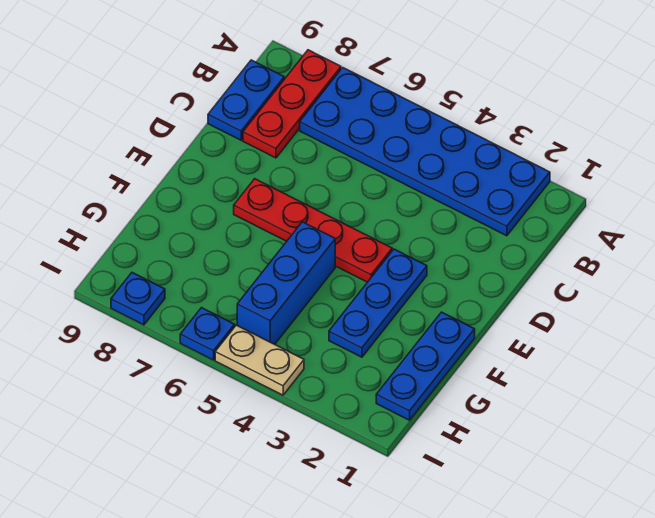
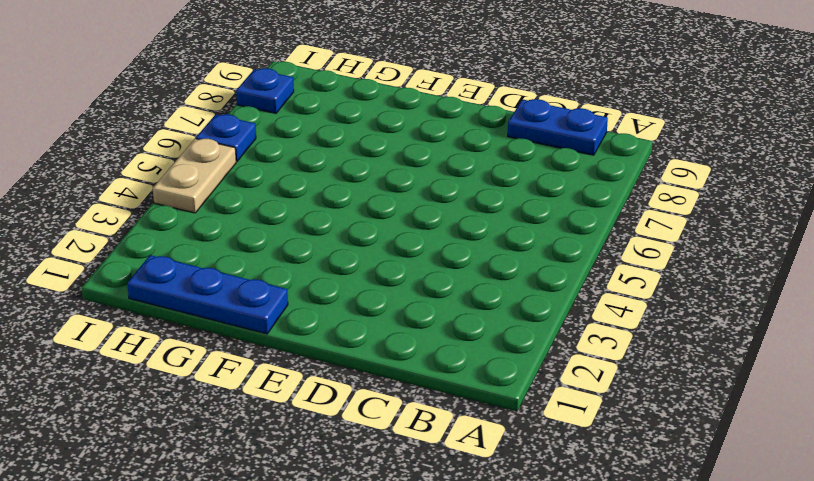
none -> blue plate A2:B7 level 1
none -> red plate A8:C8 level 1

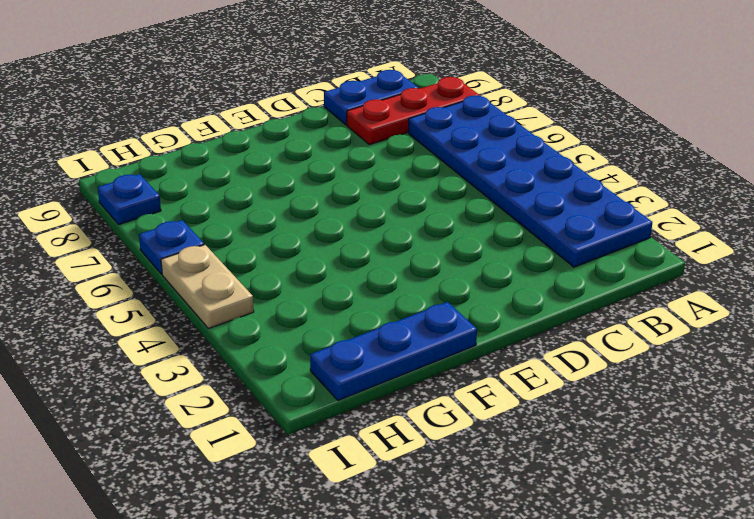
none -> blue plate E3:G3 level 1
none -> red plate E4:E7 level 1

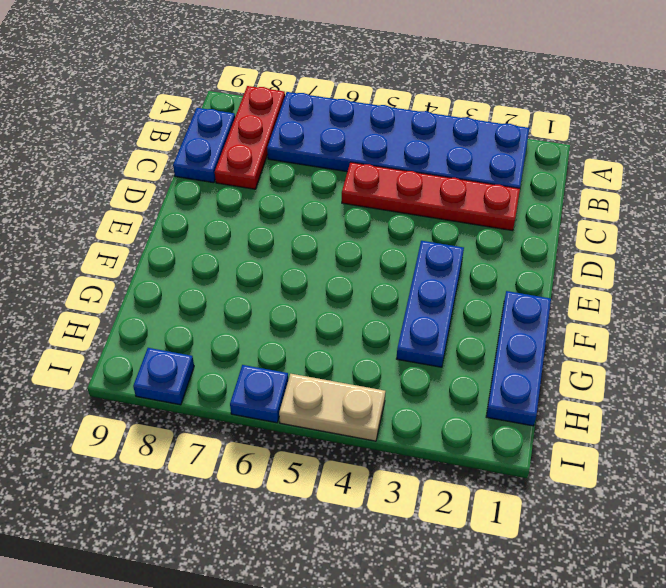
red plate C2:C5 level 1 -> red plate E4:E7 level 1
none -> blue brick F5:H5 level 1

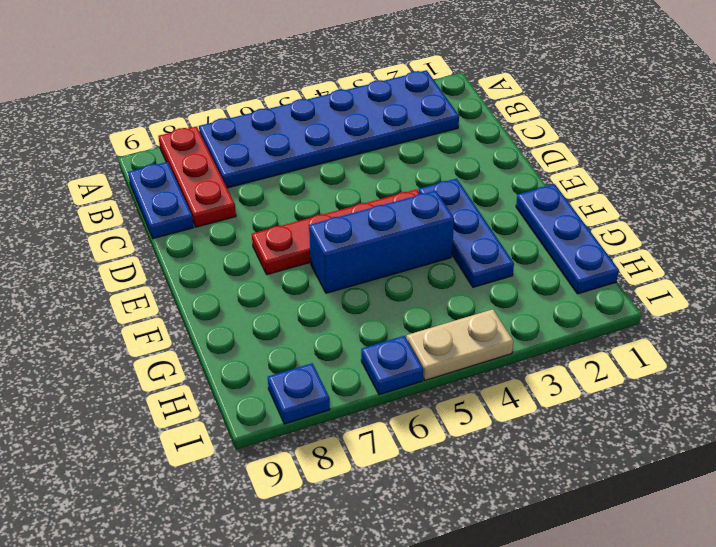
blue brick F4:F6 level 1 -> blue brick F5:H5 level 1

